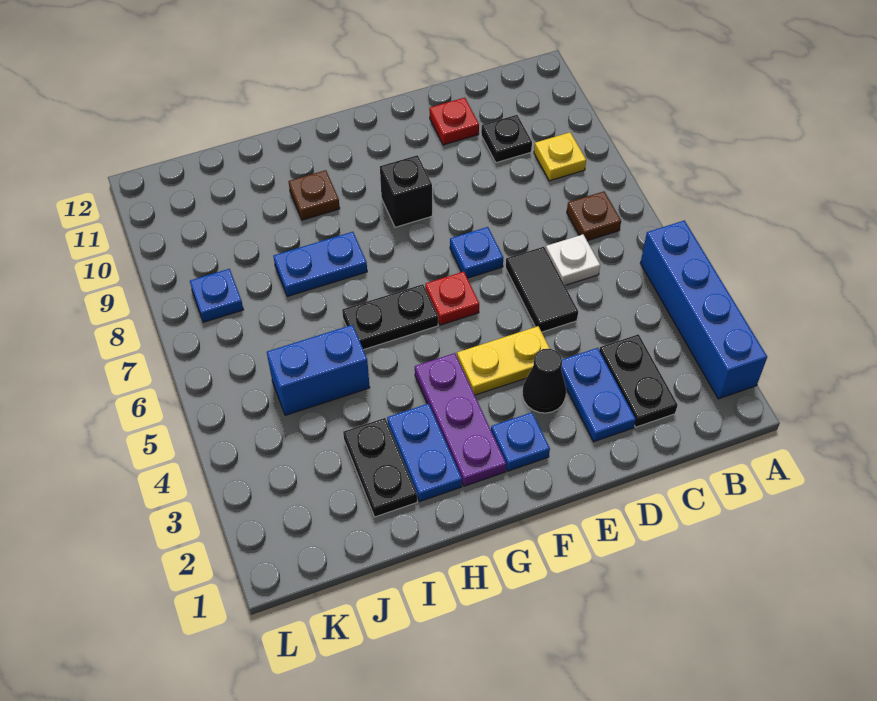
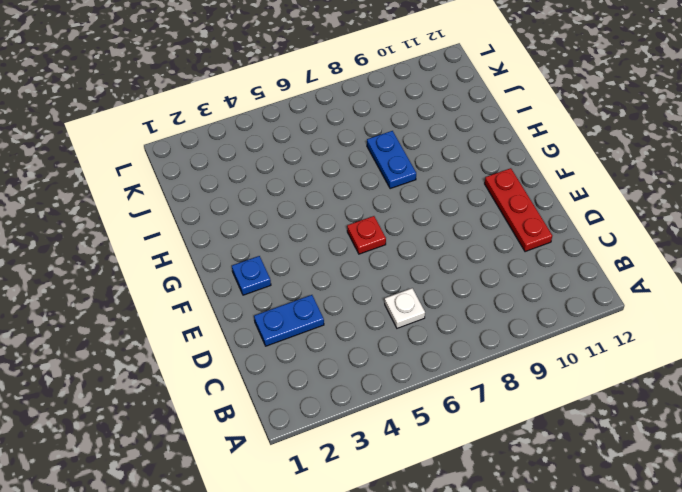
red plate D11:F11 level 1 -> red plate D11 level 1
none -> blue brick A2:A5 level 1
none -> brown plate B7 level 1
none -> yellow plate B9 level 1

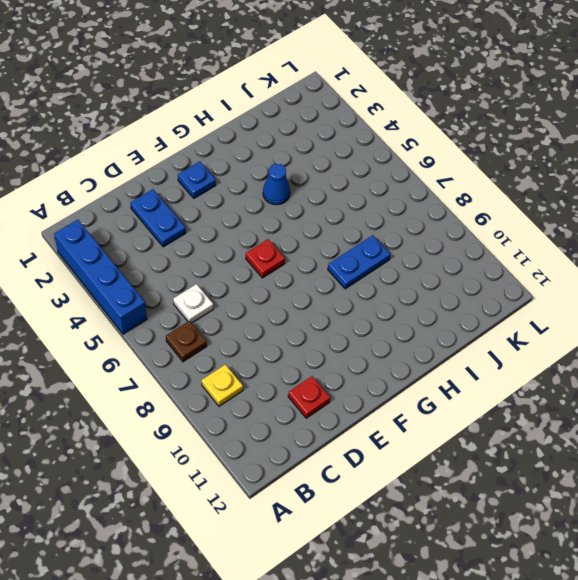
blue cone H4 level 1 -> none
none -> black plate C2:C3 level 1
none -> black plate C10 level 1
none -> black tile D5:D6 level 1

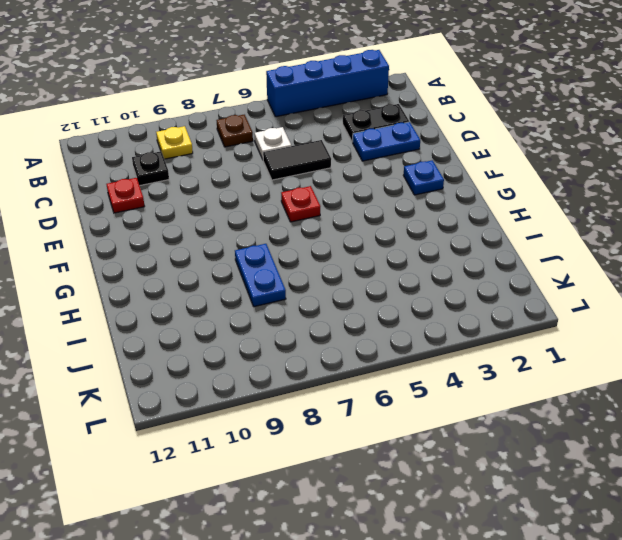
none -> black cone E3 level 1
none -> yellow plate E4:F4 level 1
none -> blue plate E7 level 1

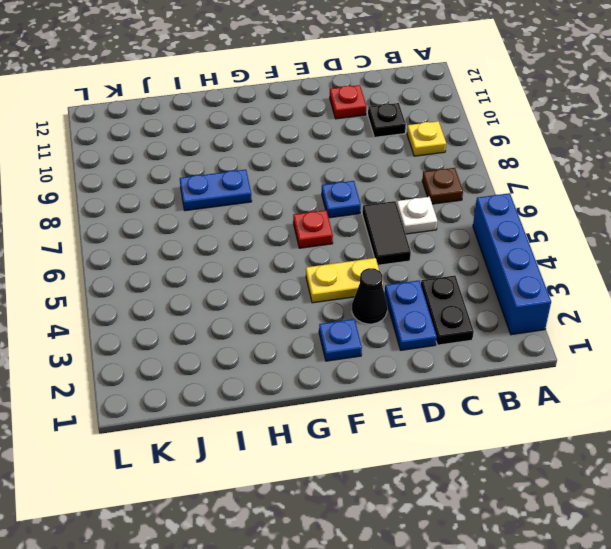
none -> black brick F9 level 1
none -> purple plate G2:G4 level 1
none -> black plate G6:H6 level 1

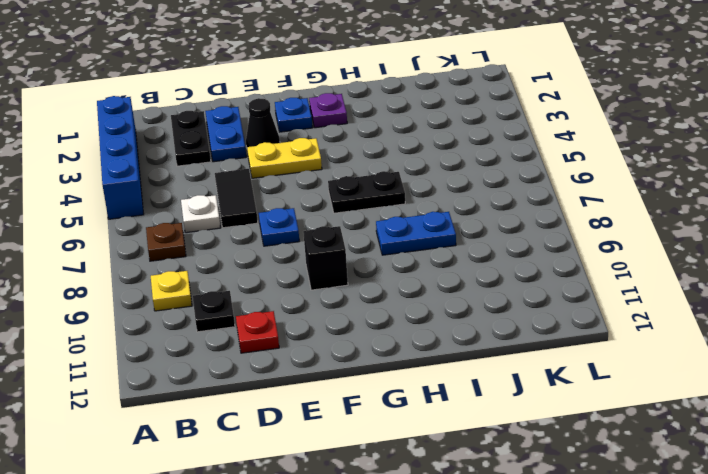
purple plate G2 level 1 -> purple plate G2:G4 level 1
none -> red plate F6 level 1
none -> blue plate H2:H3 level 1
none -> brown plate H10 level 1

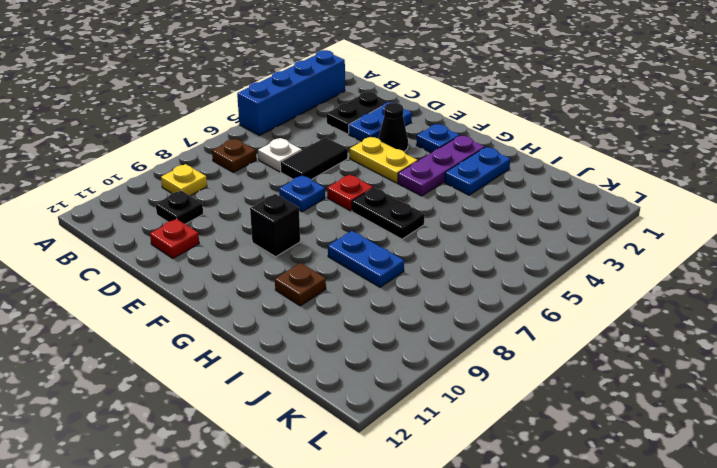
none -> black plate I2:I3 level 1
none -> blue brick I5:J5 level 1
none -> blue plate K8 level 1

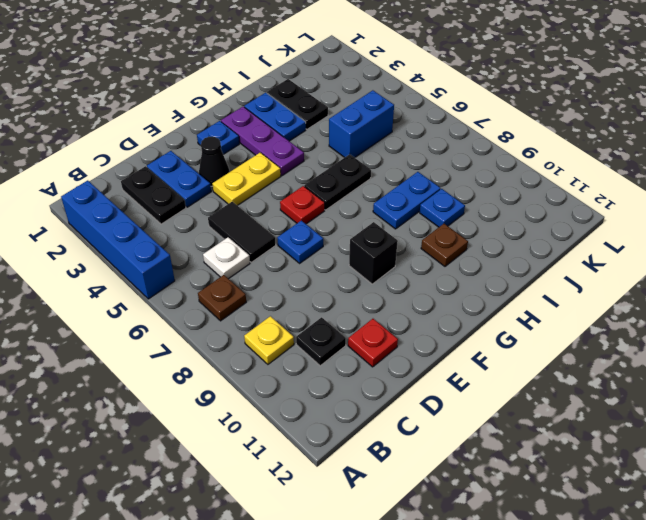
blue plate I9 level 1 -> blue plate K8 level 1

